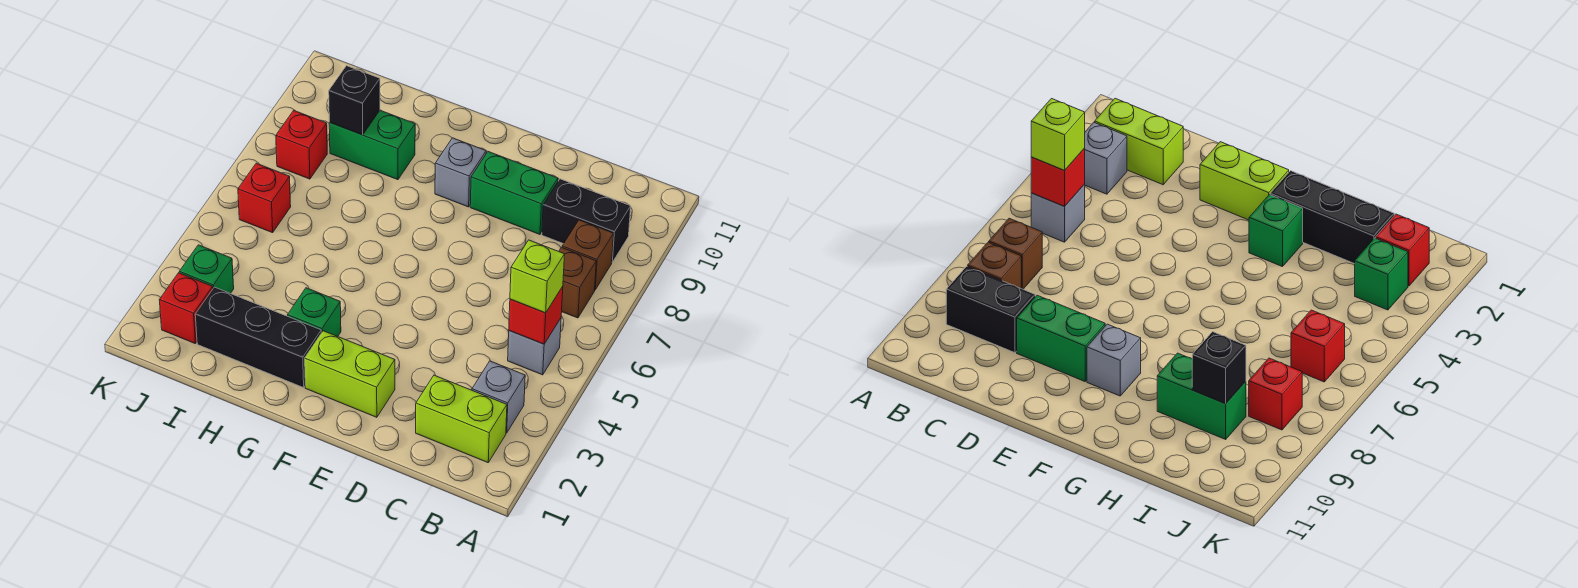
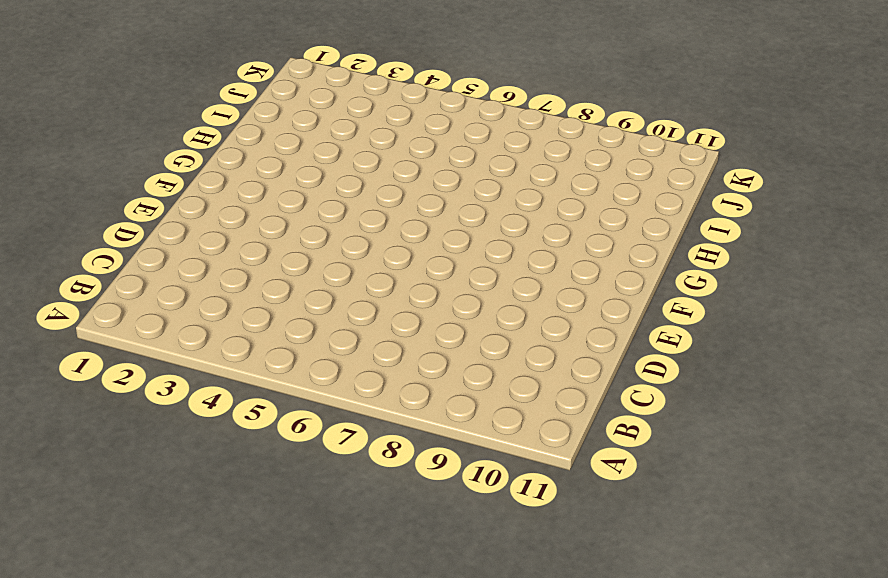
none -> lime brick B2:C2 level 1
none -> grey brick B3 level 1
none -> grey brick B5 level 1

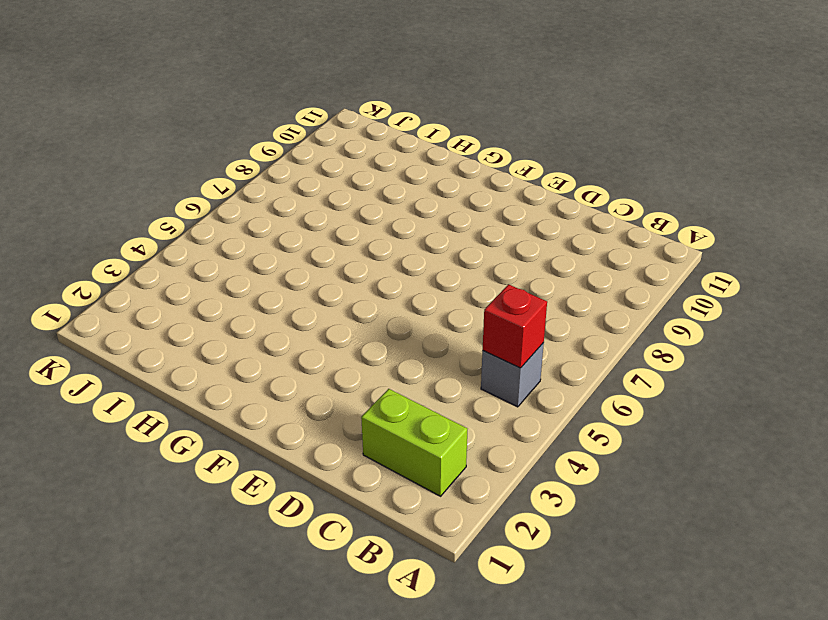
none -> grey brick B3 level 1
none -> brown brick B7 level 1
none -> brown brick B8 level 1

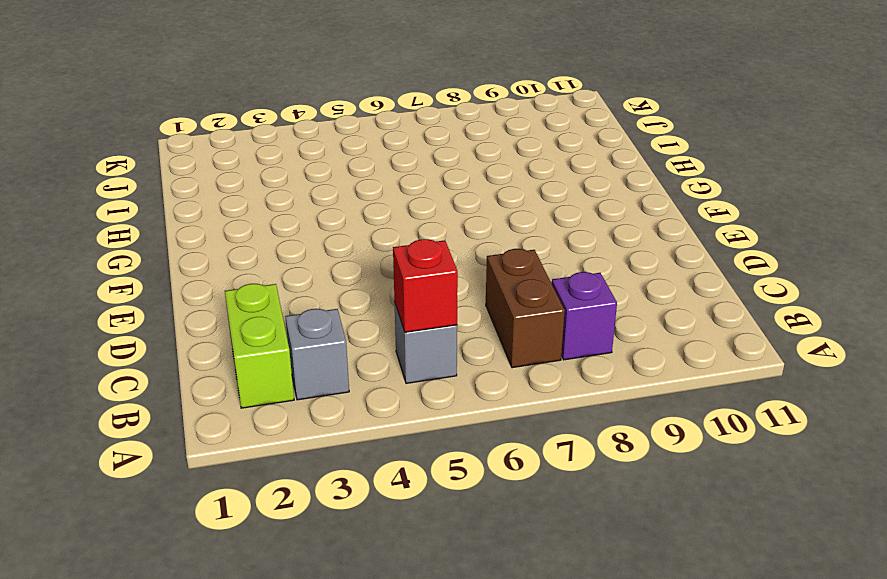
brown brick B7:C7 level 1 -> brown brick B7 level 1
purple brick B8 level 1 -> brown brick B8 level 1
none -> black brick B9:C9 level 1
none -> green brick D9:E9 level 1
none -> lime brick E2:F2 level 1

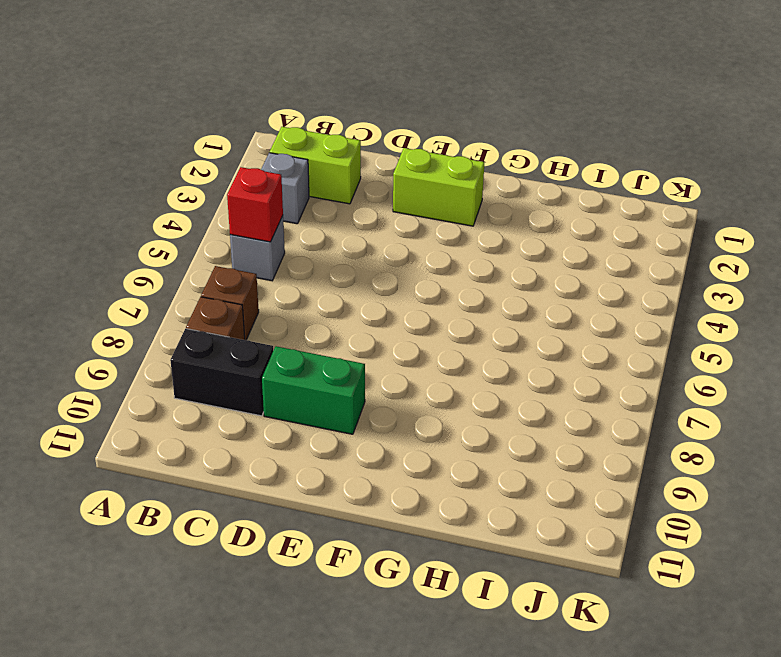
none -> grey brick F9 level 1
none -> black brick G2:I2 level 1
none -> green brick G3 level 1

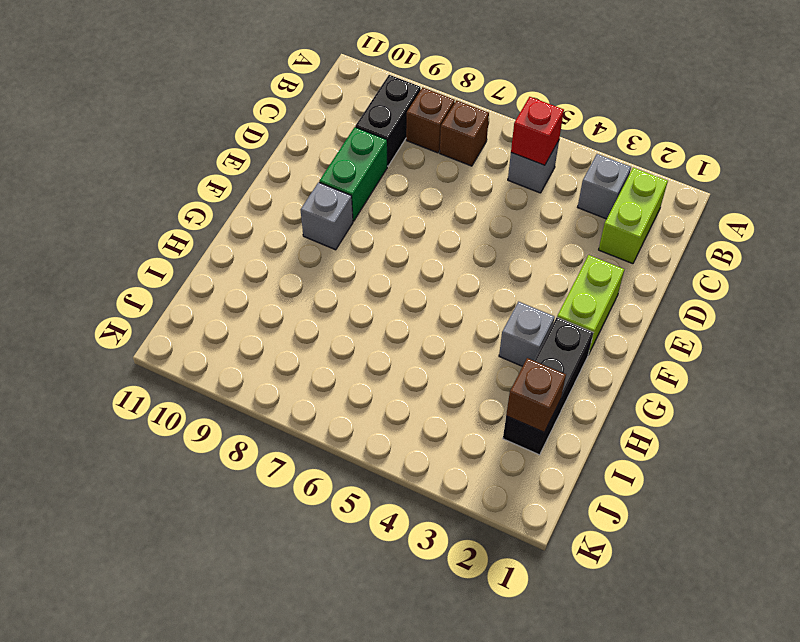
grey brick G3 level 1 -> green brick G3 level 1
brown brick I2 level 2 -> none
none -> green brick H9:I9 level 1
none -> red brick J2 level 1
none -> green brick J3 level 1

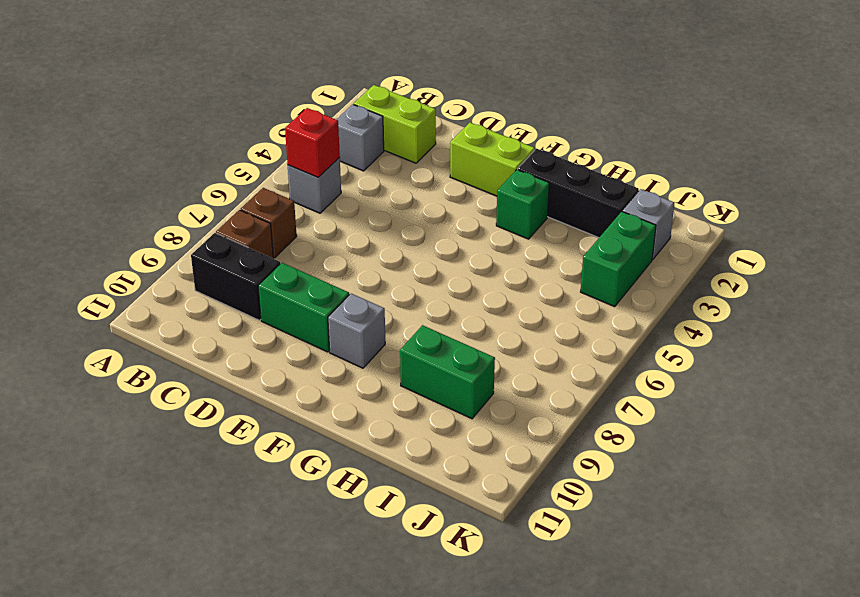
grey brick J2 level 1 -> red brick J2 level 1
green brick J3:J4 level 1 -> green brick J3 level 1
none -> red brick J6 level 1
none -> red brick J8 level 1
none -> black brick I9 level 2

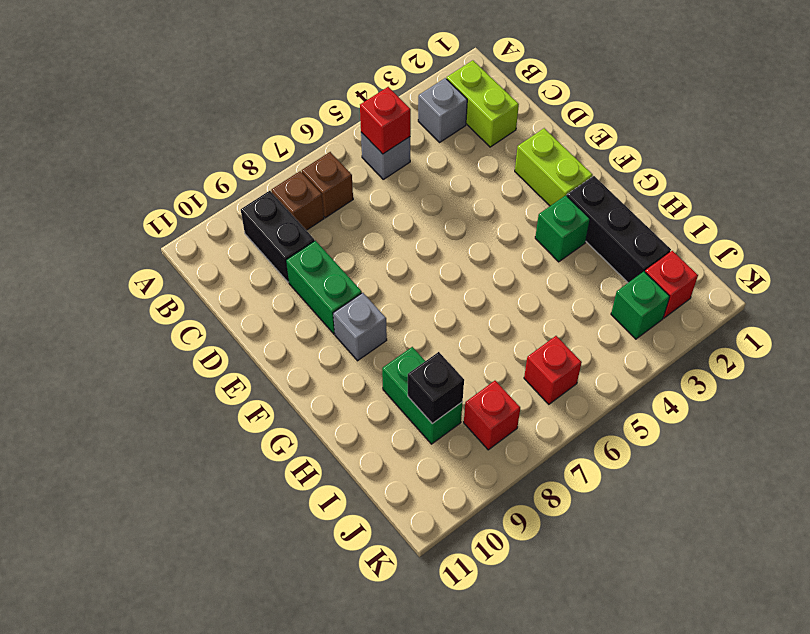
none -> lime brick B5 level 3

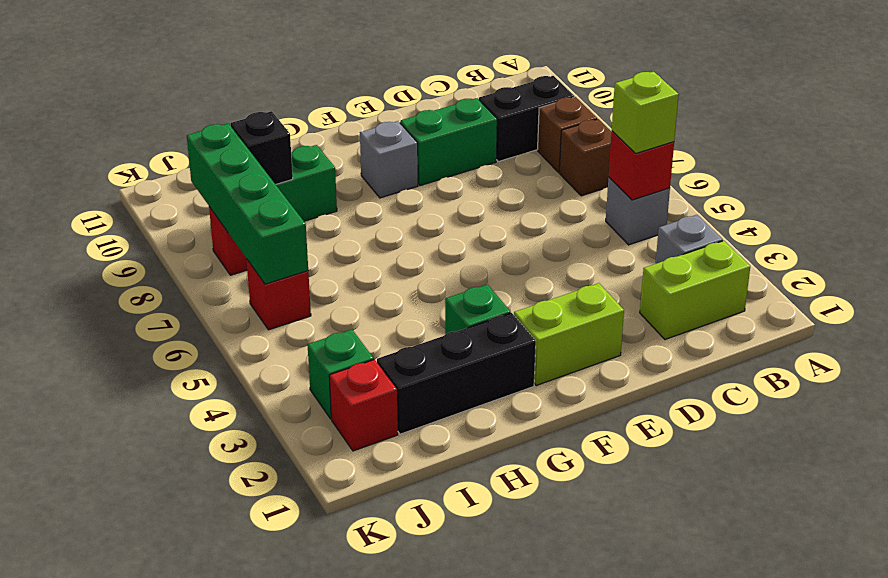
green brick J6:J9 level 2 -> none

